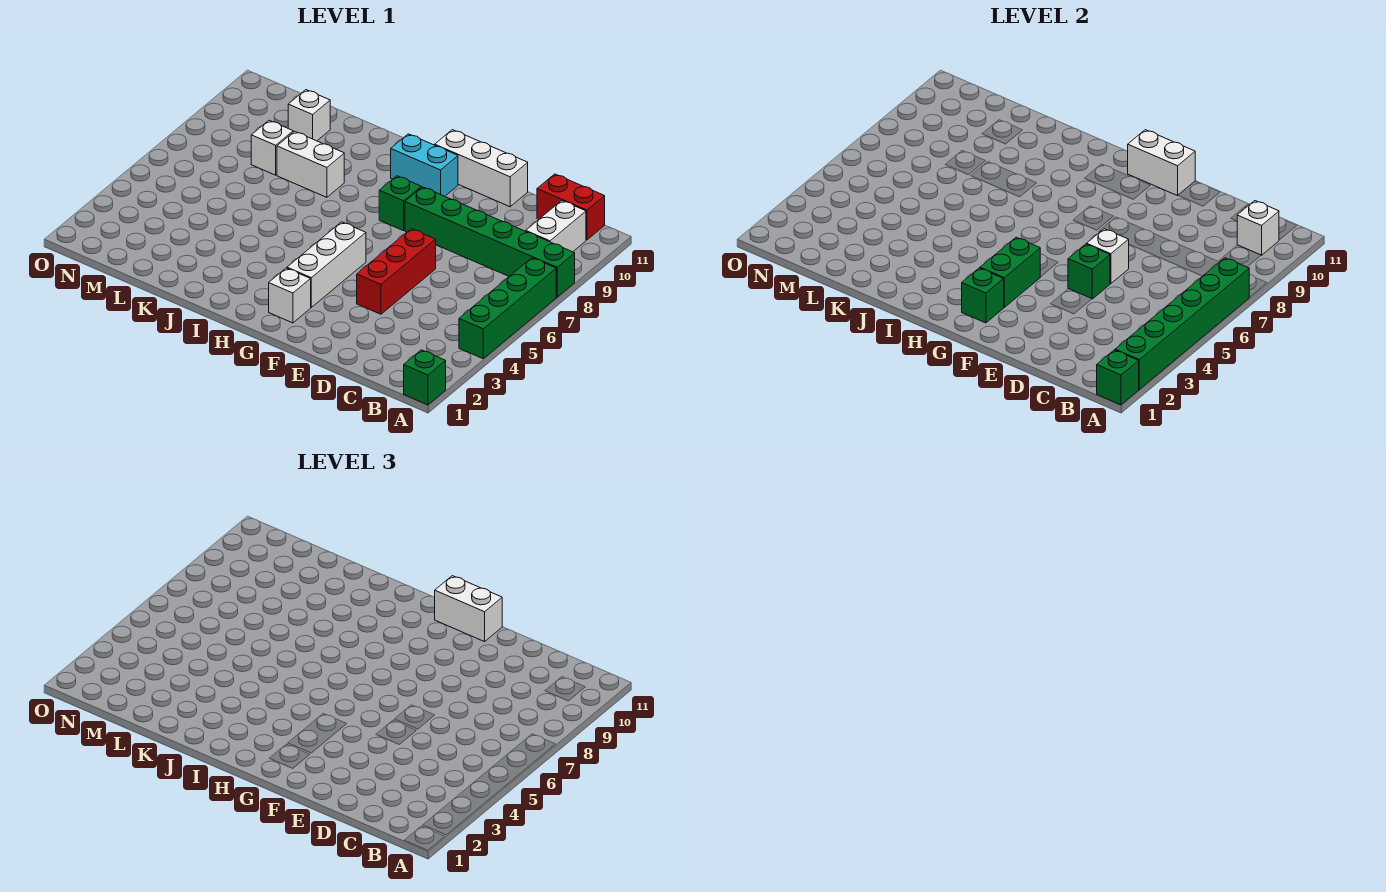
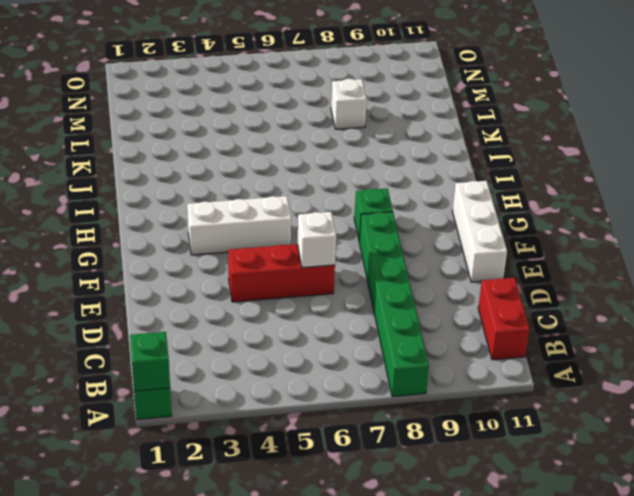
none -> green brick A4:A7 level 1
none -> white brick B9:B10 level 1
none -> white brick G2 level 1

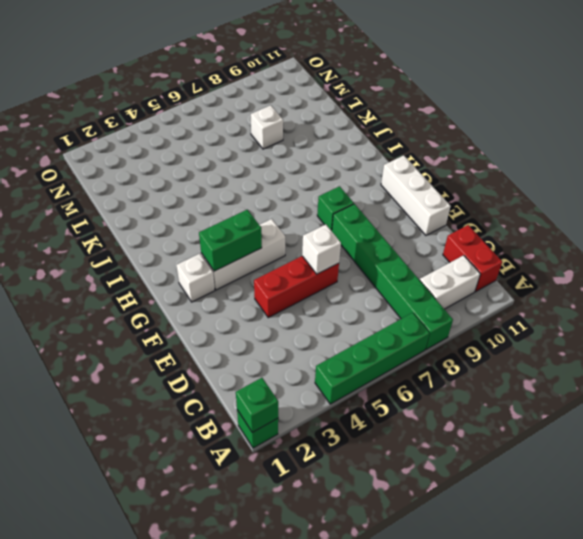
none -> cyan brick G10:H10 level 1
none -> white brick J8:K8 level 1
none -> white brick L10 level 1

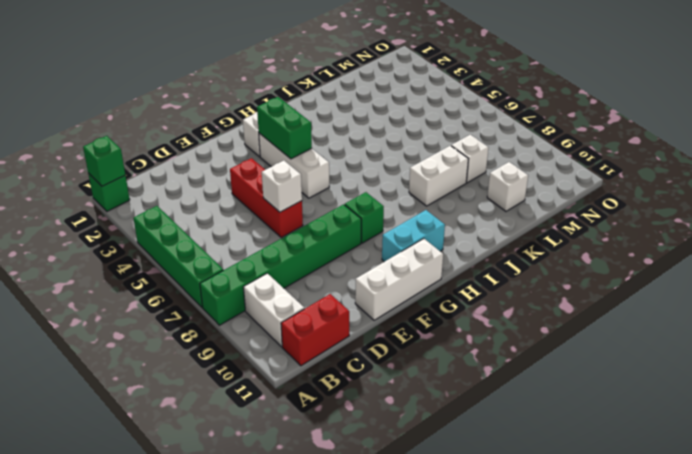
none -> green brick A2:A7 level 2
none -> white brick B10 level 2
none -> green brick E5 level 2

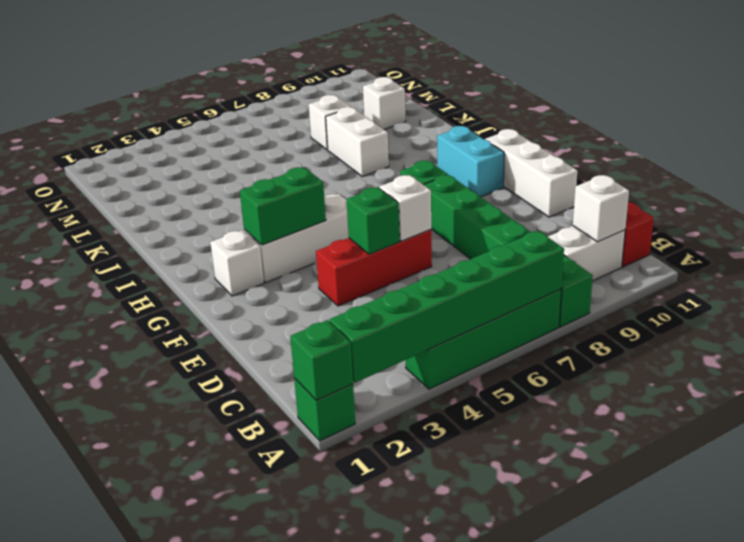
none -> white brick F11:G11 level 2
none -> green brick G2 level 2
none -> white brick F11:G11 level 3

